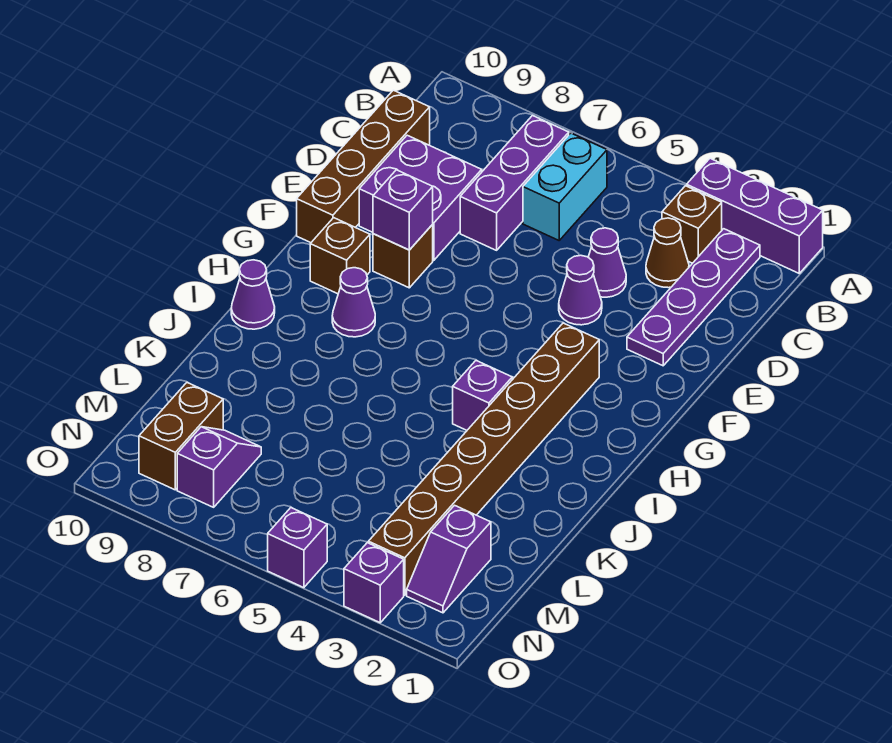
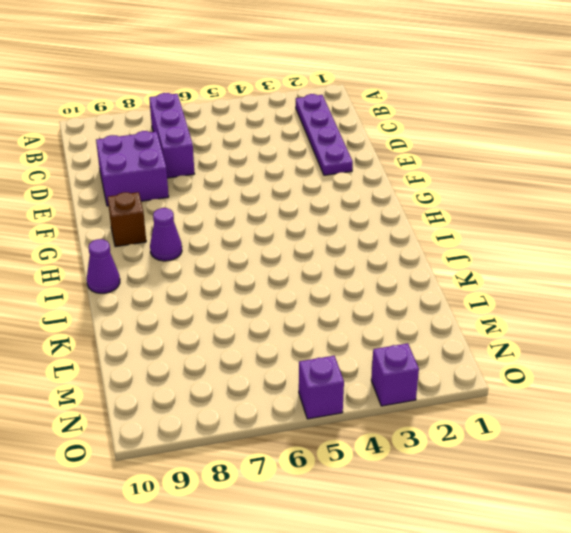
none -> purple brick A1:A3 level 1
none -> brown brick B3 level 1
none -> cyan brick B6:C6 level 1

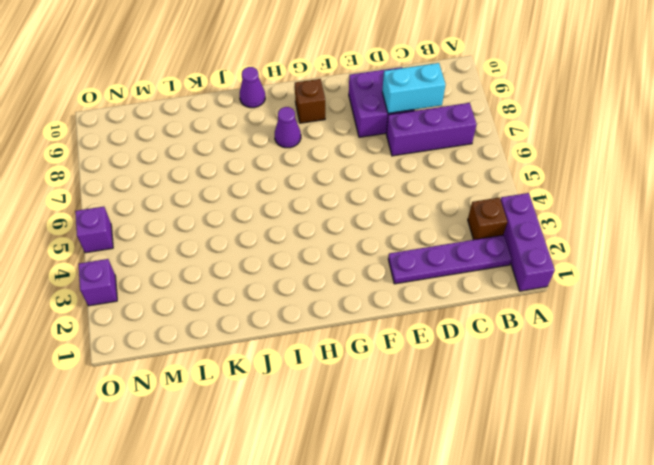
cyan brick C8:D8 level 2 -> cyan brick B6:C6 level 1
none -> brown cone C3 level 1
none -> brown brick C10:F10 level 1
none -> purple cone D4 level 1

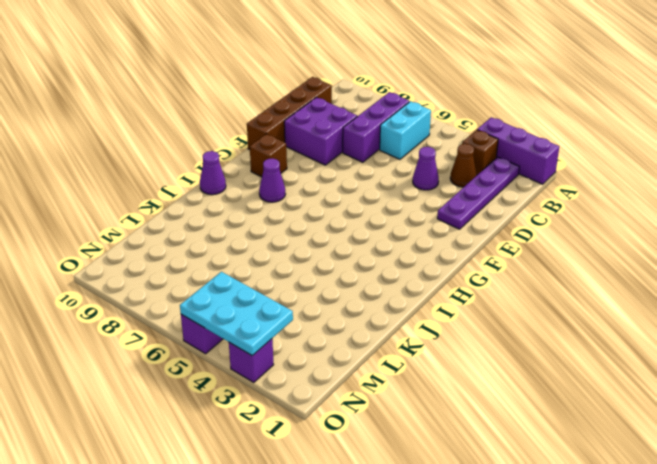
cyan plate N3:O5 level 2 -> none
none -> purple cone E4 level 1
none -> brown brick F8 level 1
none -> brown brick G3:N3 level 1

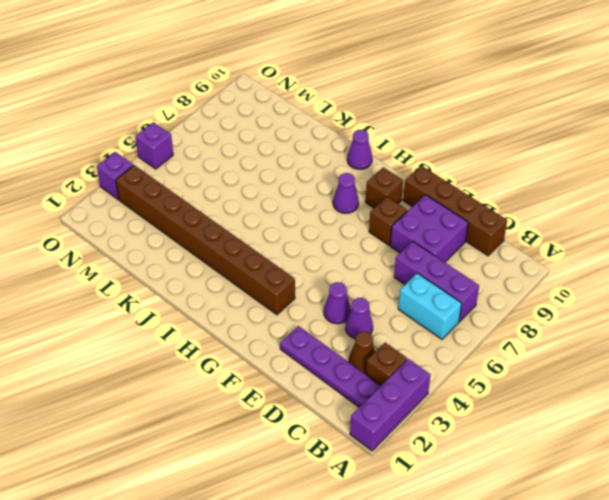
none -> purple brick I4 level 1
none -> purple slope M2:N2 level 1 top M
none -> purple slope M8:N8 level 1 top N

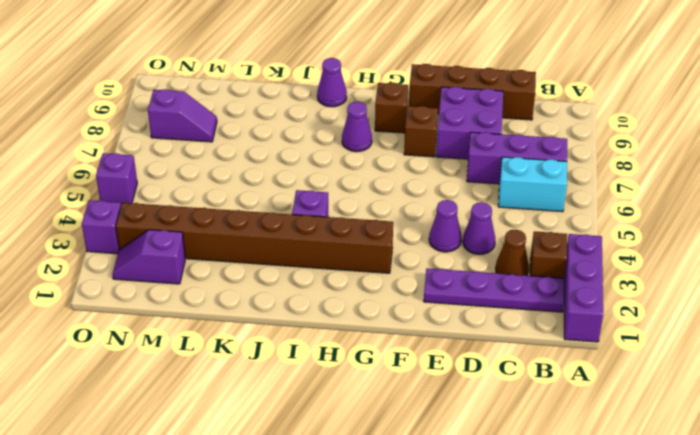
none -> brown brick M9:N9 level 1
none -> purple brick F8 level 2

